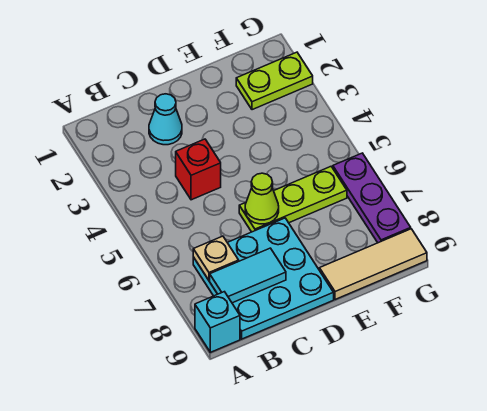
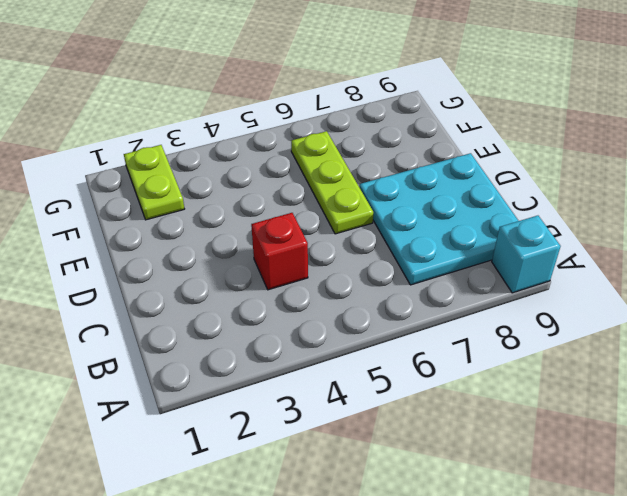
none -> cyan cone C2 level 1
none -> tan tile E9:G9 level 1

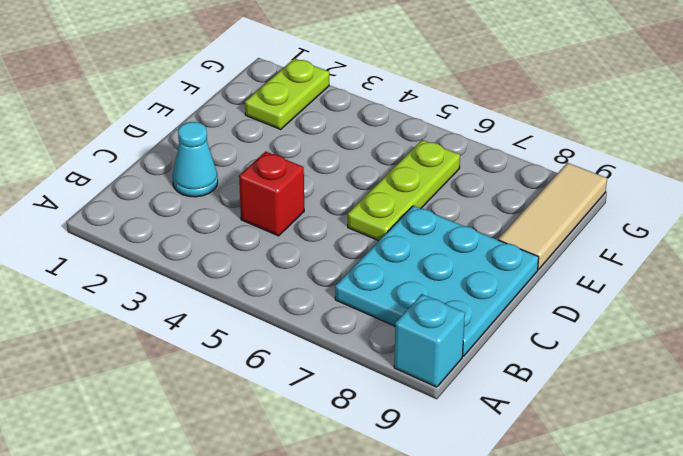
none -> purple plate G6:G8 level 1
none -> tan plate B7 level 2

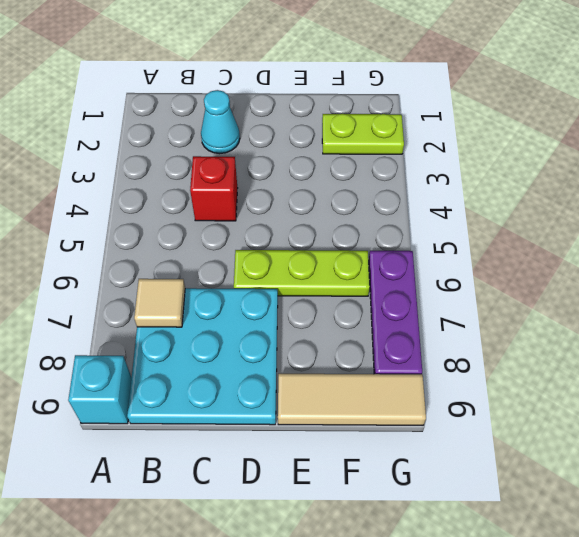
tan tile B7 level 2 -> tan plate B7 level 2
none -> cyan tile B8:C8 level 2
none -> lime cone D6 level 2

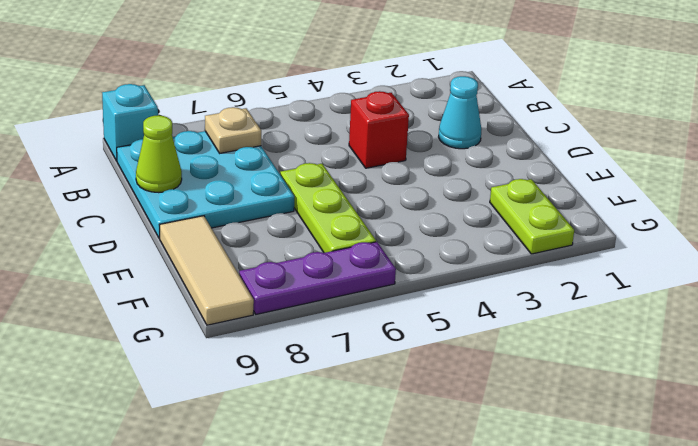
lime cone C9 level 2 -> lime cone D6 level 2
none -> cyan tile B8:C8 level 2

